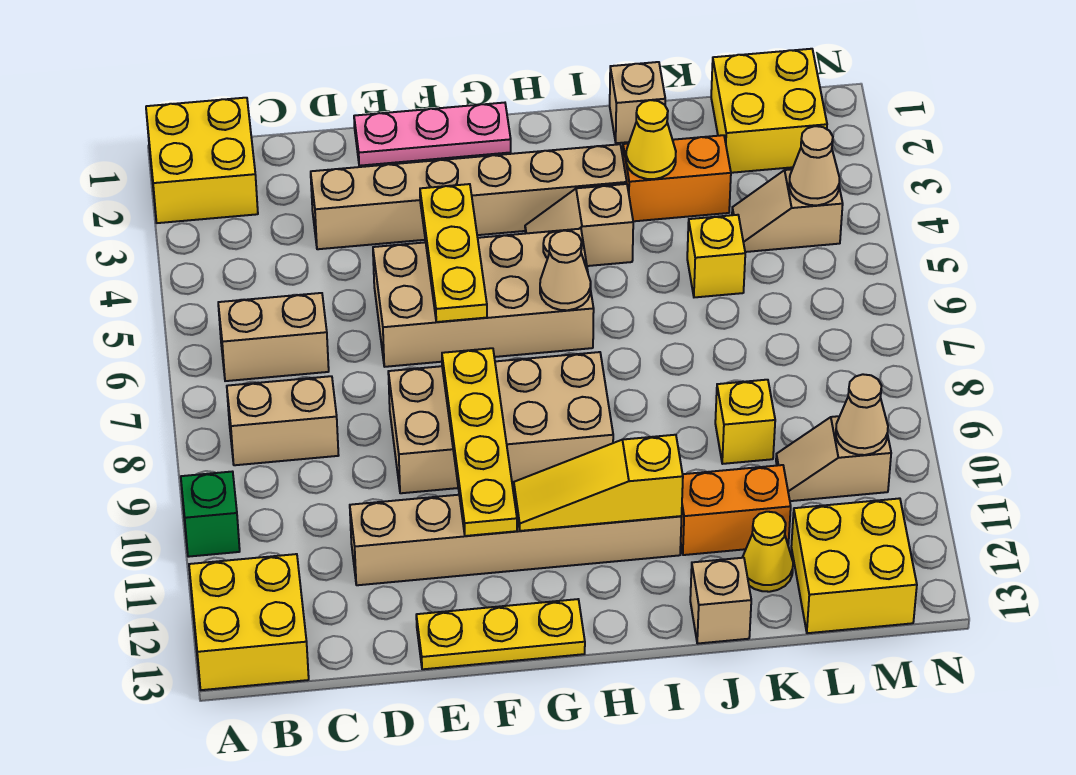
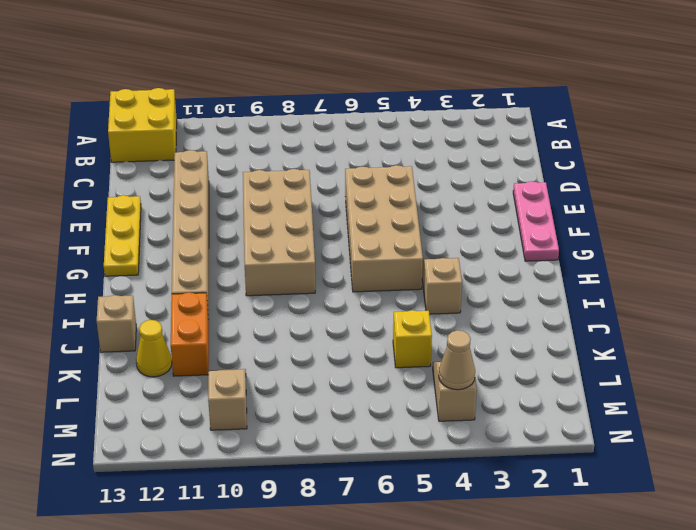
none -> yellow brick A1:B2 level 1
none -> green brick A10 level 1
none -> tan brick B6:C6 level 1
none -> tan brick B8:C8 level 1

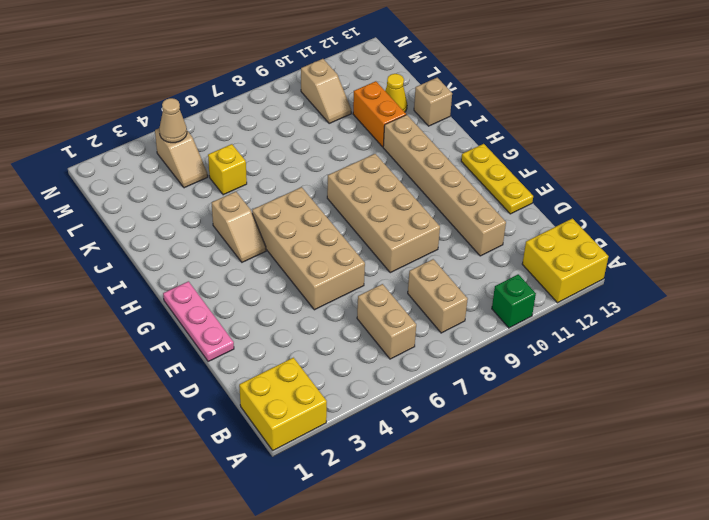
none -> tan brick D3:I3 level 1
none -> tan brick J1 level 1
none -> orange brick J3:K3 level 1
none -> yellow brick K9 level 1

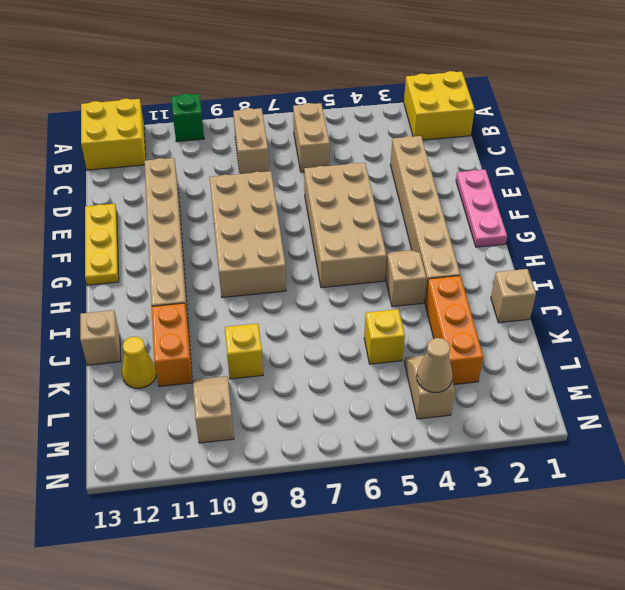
orange brick J3:L3 level 1 -> orange brick J3:K3 level 1
none -> yellow brick L1:M2 level 1
none -> yellow brick L12:M13 level 1
none -> yellow plate F4:F6 level 2
none -> yellow plate F8:F11 level 2

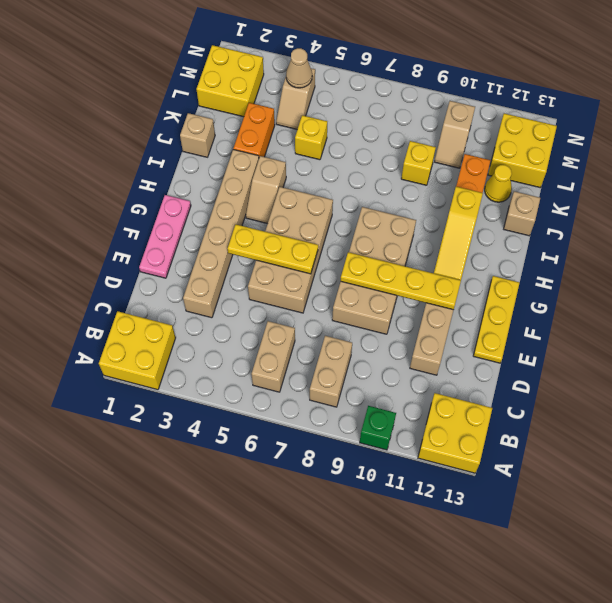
none -> tan cone H6 level 2
none -> yellow cone J3 level 2
none -> tan cone M10 level 2

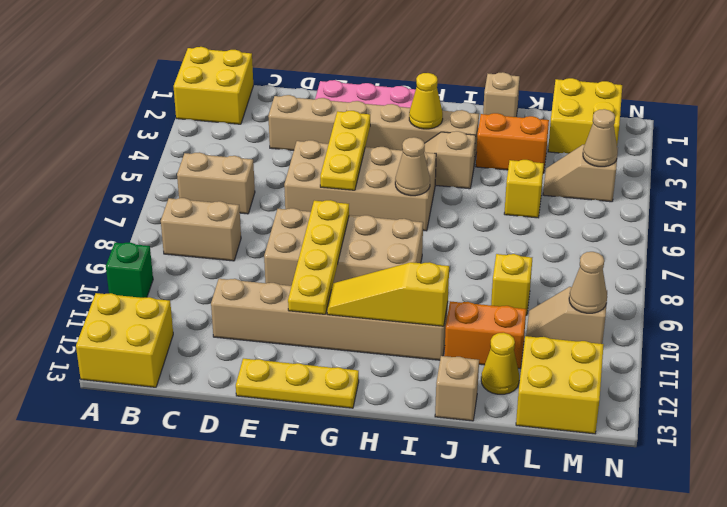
yellow cone H3 level 2 -> yellow cone J3 level 2

